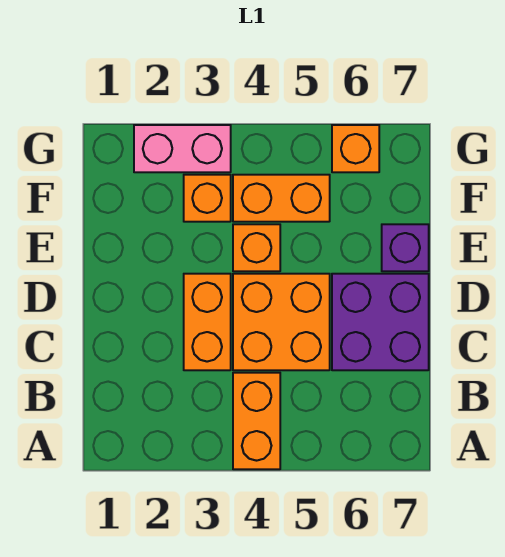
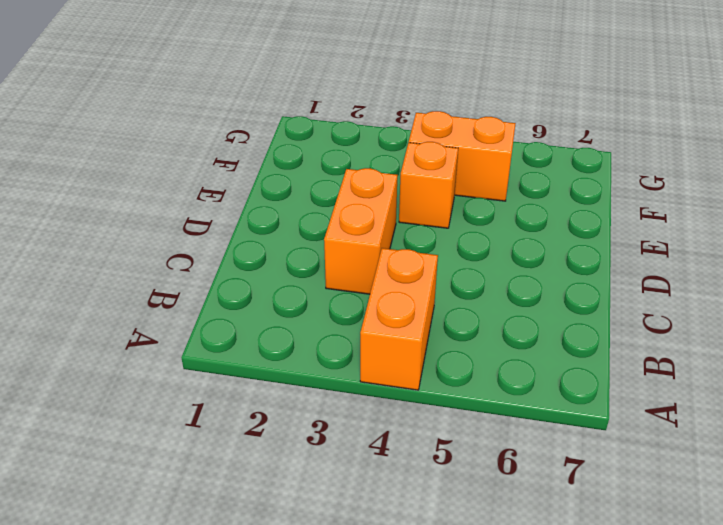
none -> orange brick C4:D5 level 1
none -> purple brick C6:D7 level 1

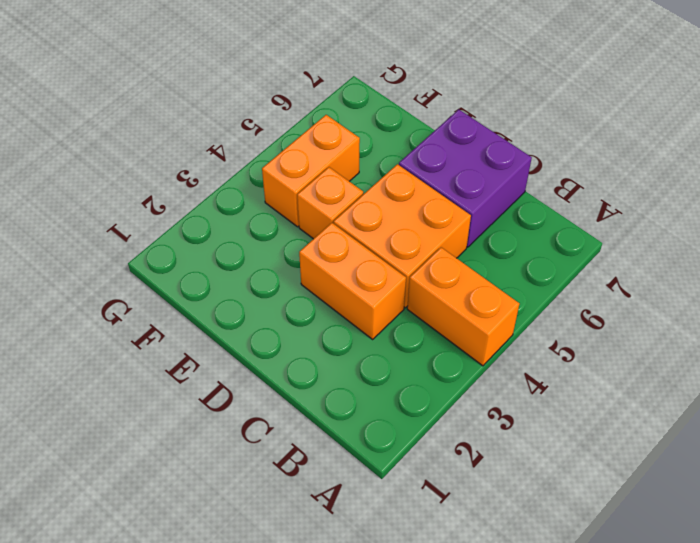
none -> purple brick E7 level 1
none -> orange brick F3 level 1

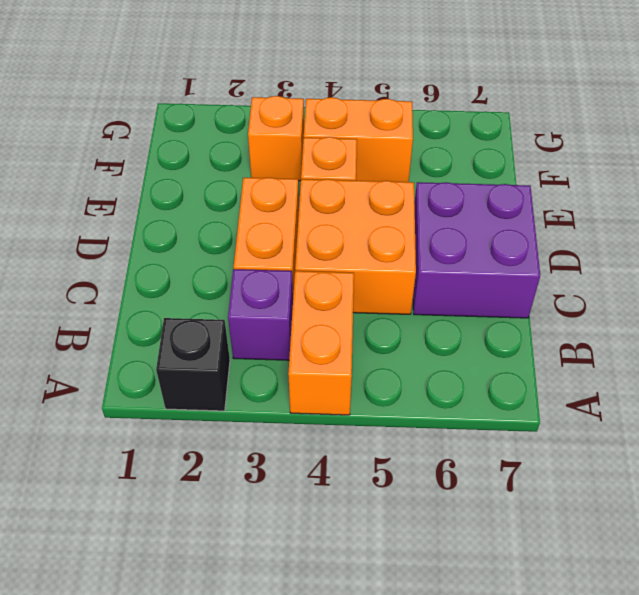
black brick A2 level 1 -> none
purple brick B3 level 1 -> purple brick E7 level 1
none -> pink brick G2:G3 level 1
none -> orange brick G6 level 1

